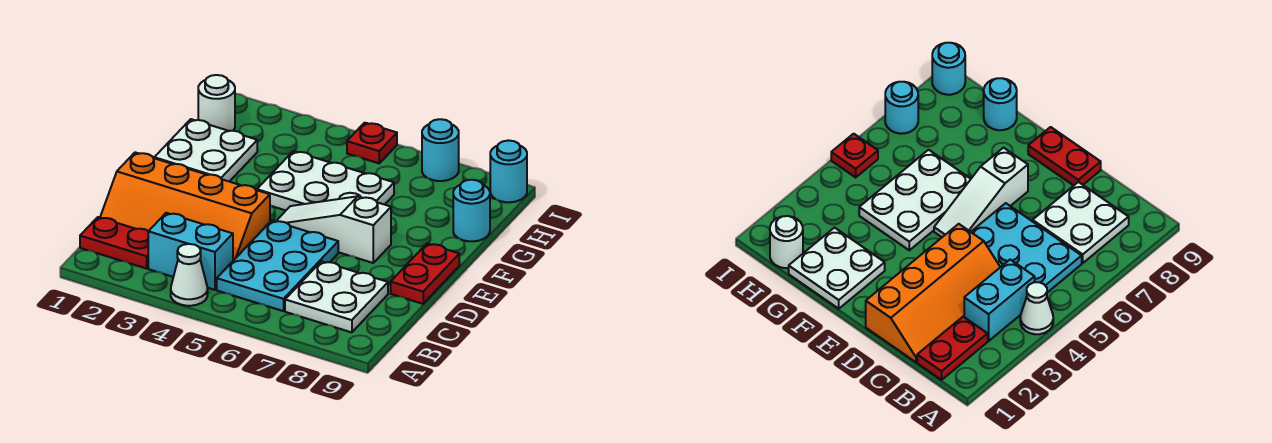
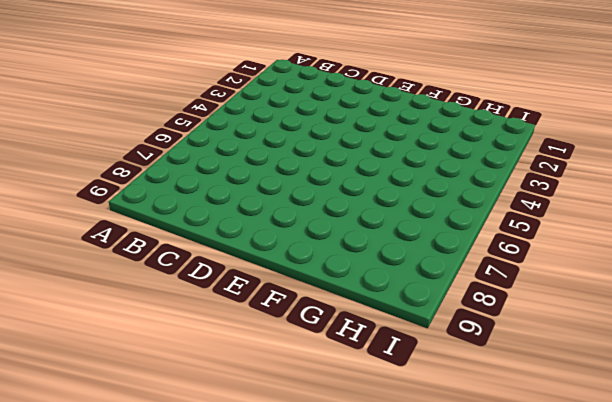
none -> white cone A4 level 1
none -> red plate B1:B2 level 1
none -> cyan brick B3:B4 level 1

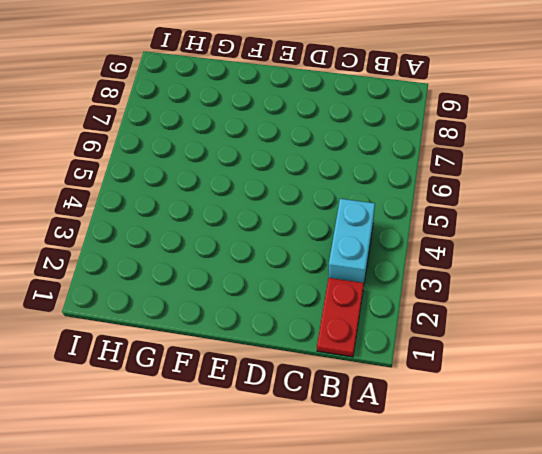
none -> white cone A4 level 1
none -> cyan plate B5:D6 level 1
none -> white plate B7:C8 level 1

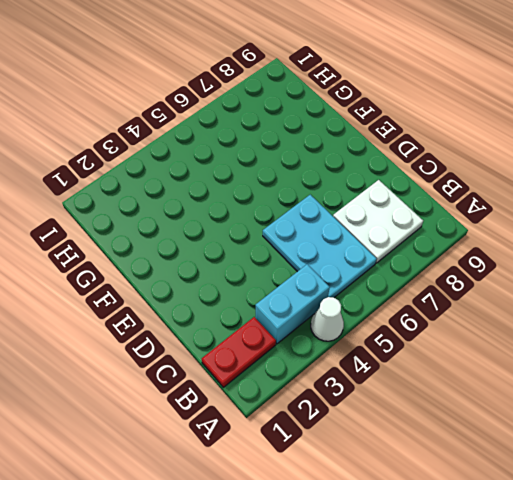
none -> orange slope C1:D4 level 1 top D
none -> red plate D9:E9 level 1
none -> white slope E5:E7 level 1 top 7

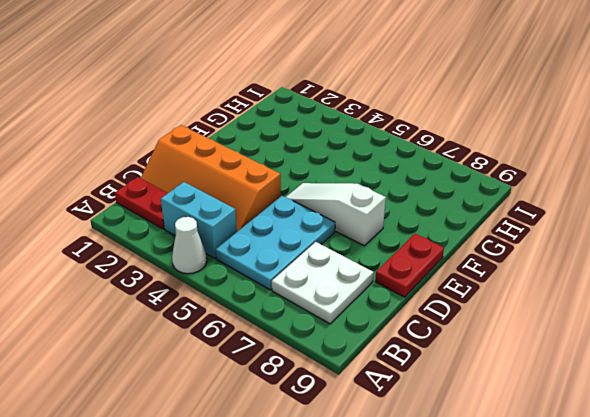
none -> white plate F1:G2 level 1
none -> white plate F4:G6 level 1
none -> cyan round brick G9 level 1

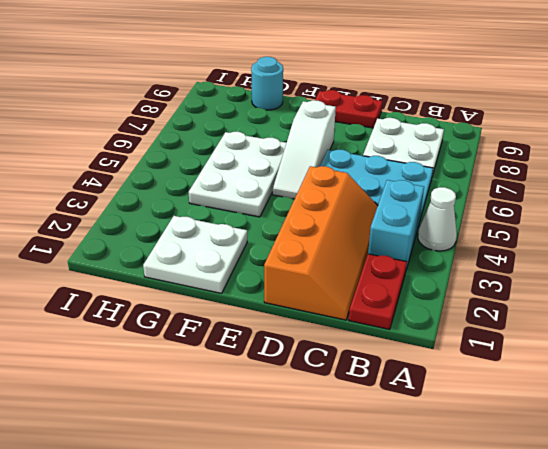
none -> white round brick H1 level 1
none -> red plate I5 level 1
none -> cyan round brick I7 level 1

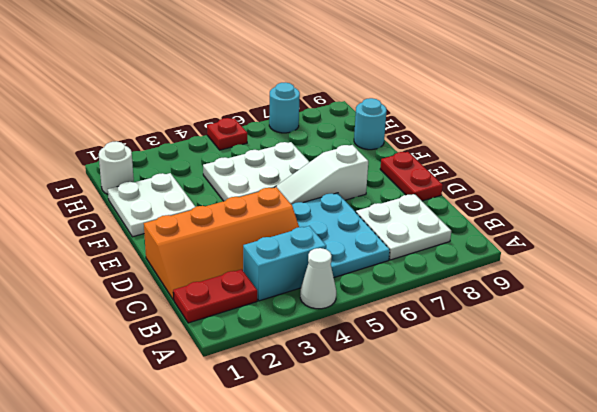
none -> cyan round brick I9 level 1

